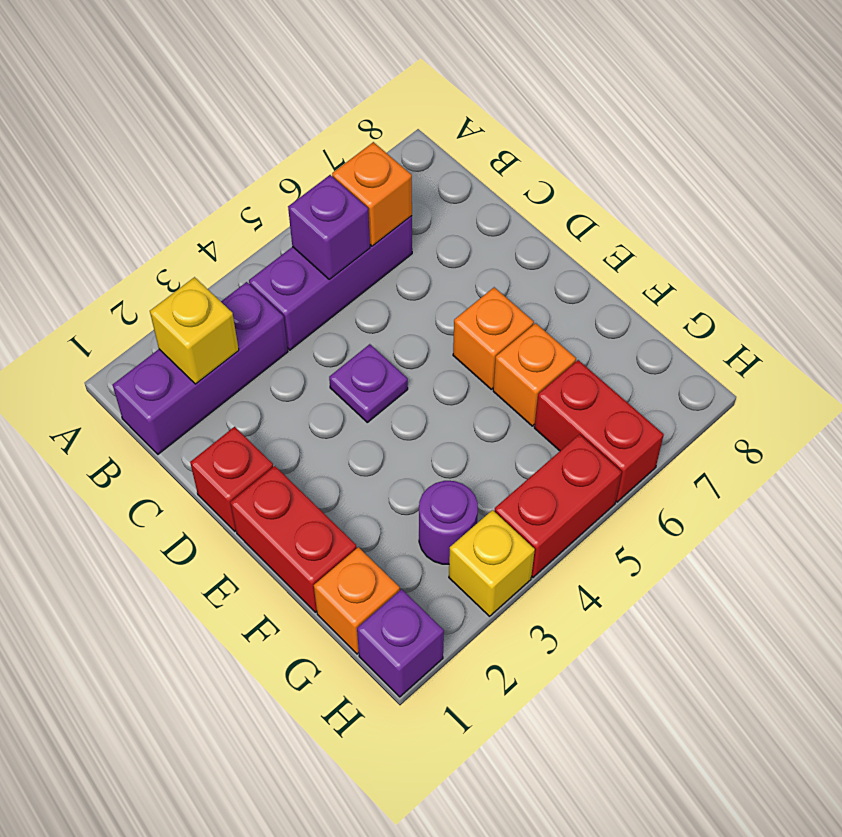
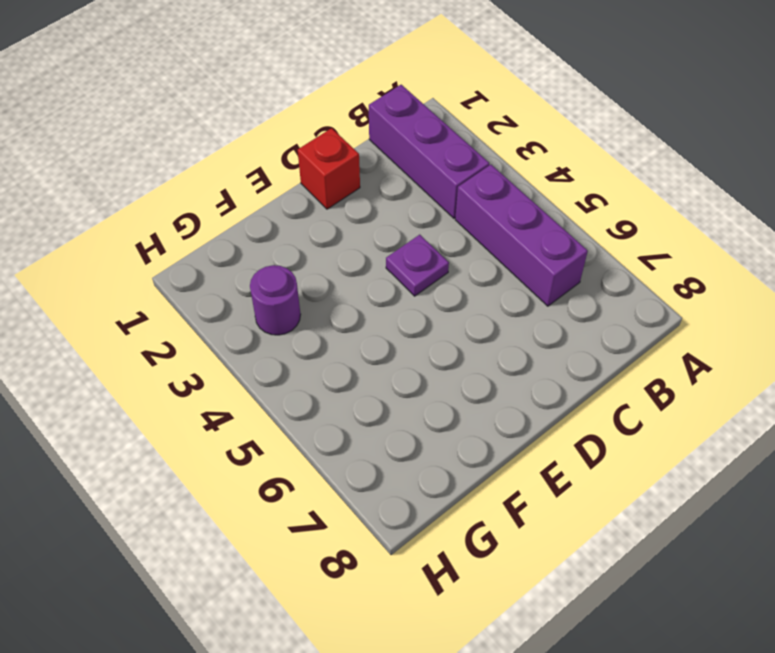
none -> red brick E1:F1 level 1
none -> orange brick E6 level 1
none -> orange brick F6 level 1

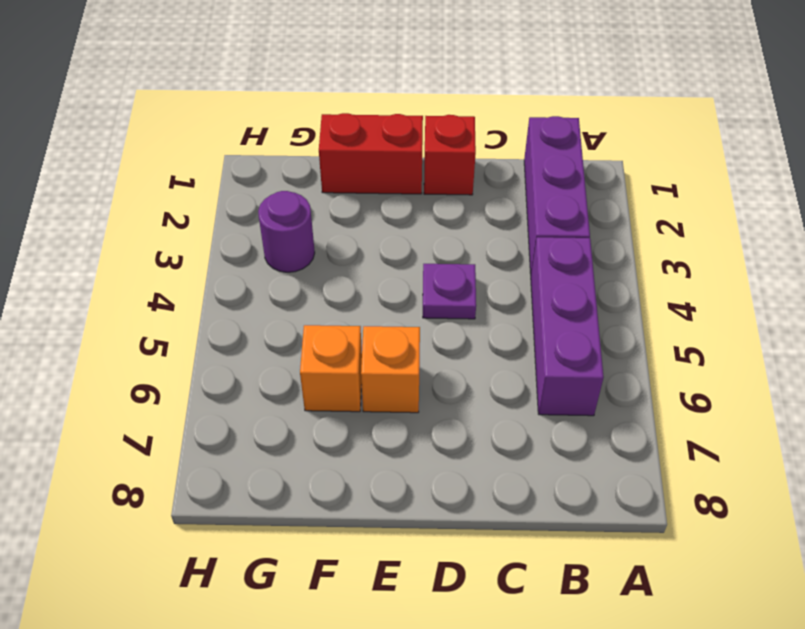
none -> orange brick G1 level 1
none -> red brick G6:H6 level 1
none -> purple brick H1 level 1

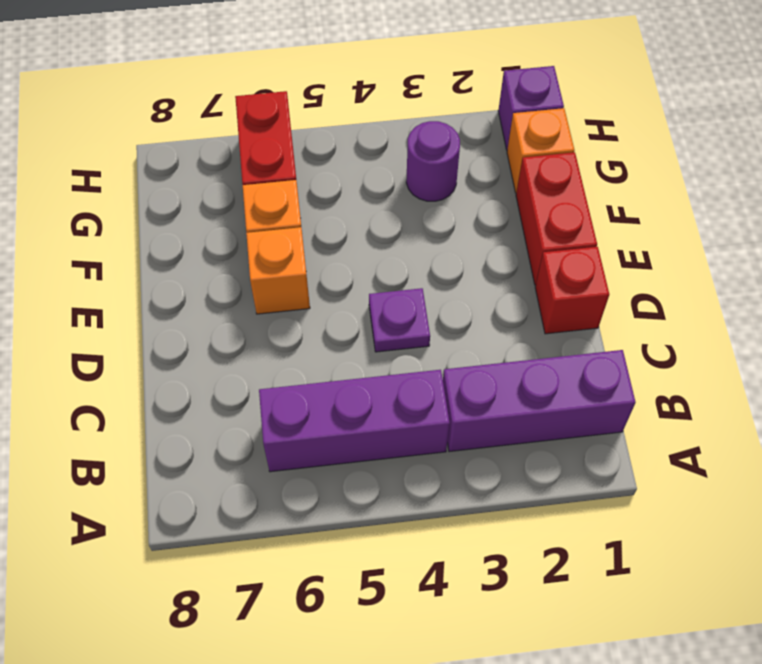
none -> yellow brick H3 level 1
none -> red brick H4:H5 level 1
none -> yellow brick B2 level 2

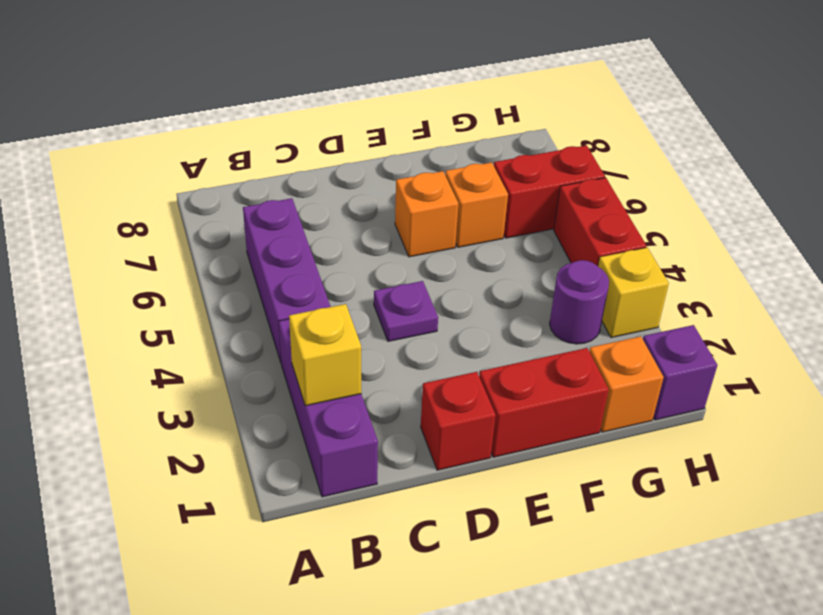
none -> purple brick B5 level 2
none -> orange brick B6 level 2

